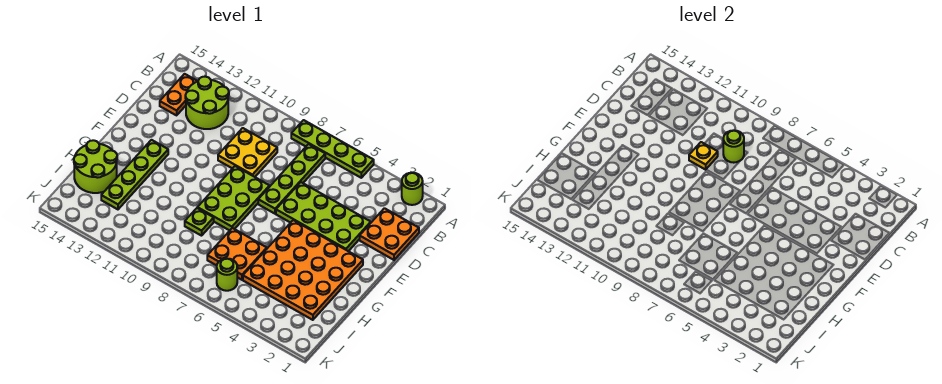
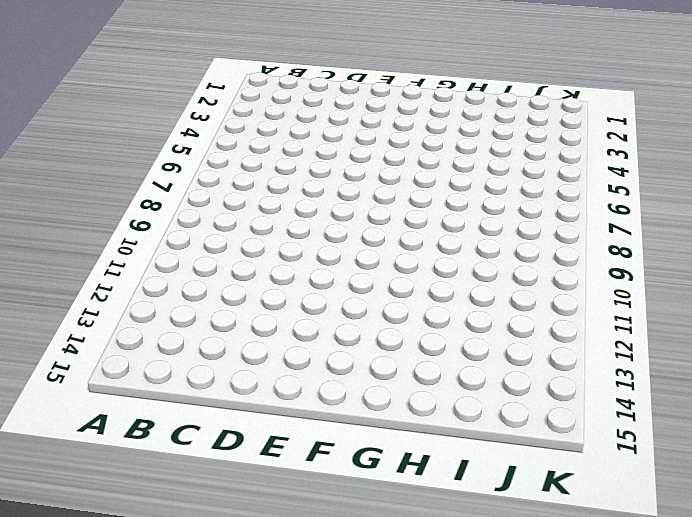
none -> lime round brick A2 level 1
none -> lime plate A5:A8 level 1
none -> lime plate B7:E7 level 1

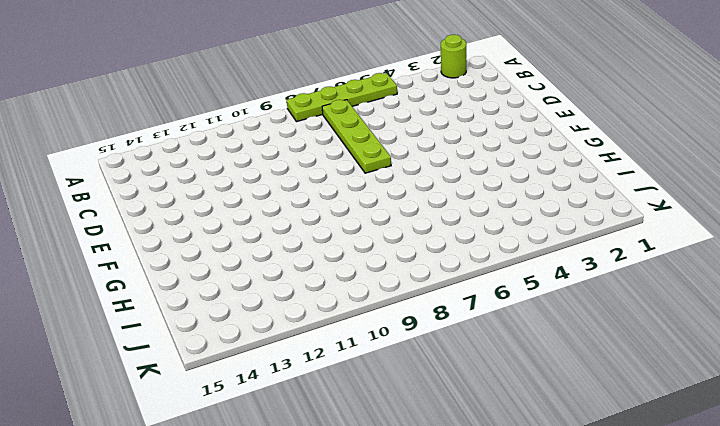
none -> lime round brick B12:C13 level 1
none -> orange plate B14:C14 level 1
none -> orange plate C1:D2 level 1

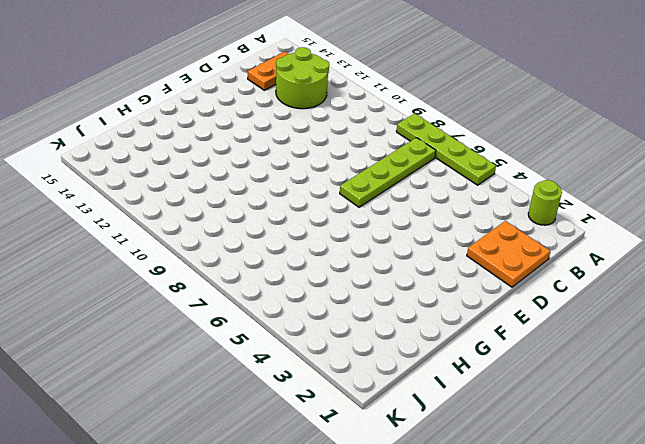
none -> yellow plate C9:D10 level 1
none -> lime plate D3:E6 level 1
none -> lime plate E8:G9 level 1

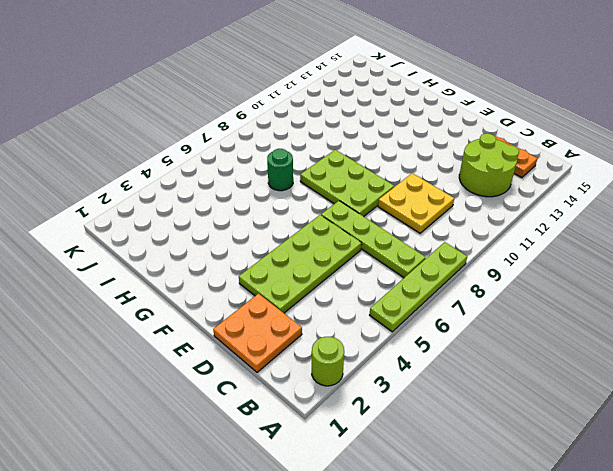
green round brick H7 level 1 -> orange plate H6:I7 level 1
none -> orange plate F2:I5 level 1
none -> lime plate F13:I13 level 1
none -> lime plate H9 level 1

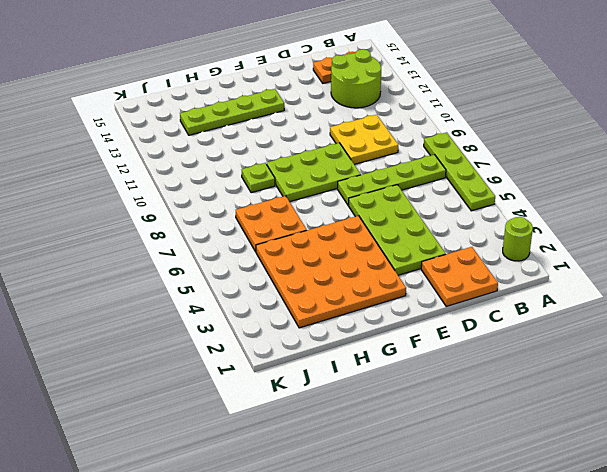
none -> lime round brick H14:I15 level 1
none -> lime round brick J6 level 1
none -> lime round brick C9 level 2

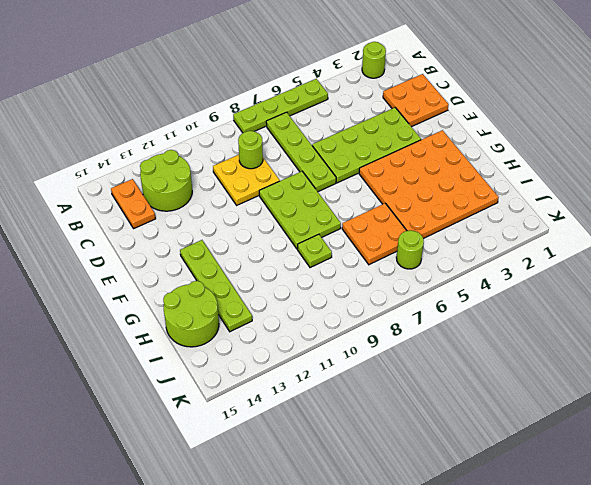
none -> yellow plate D10 level 2

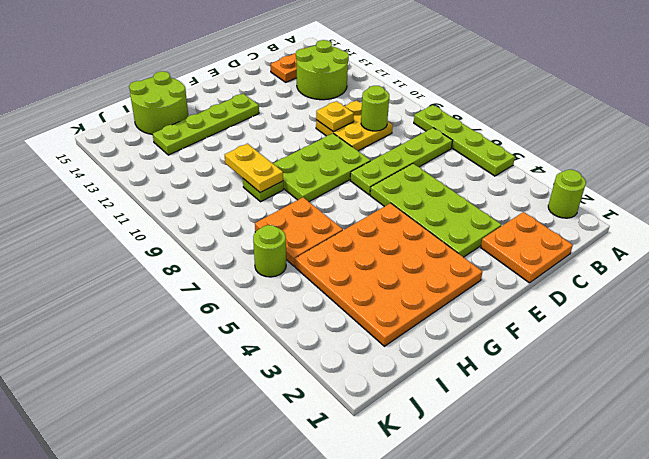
yellow plate H9:H10 level 2 -> none

